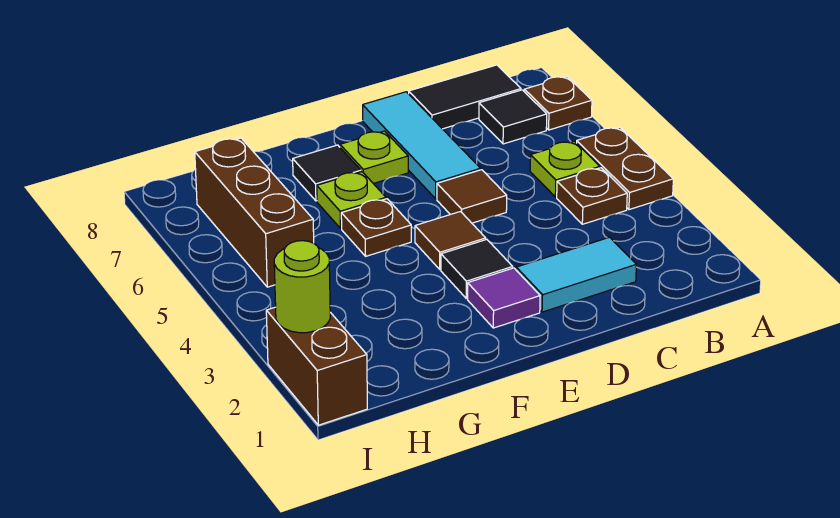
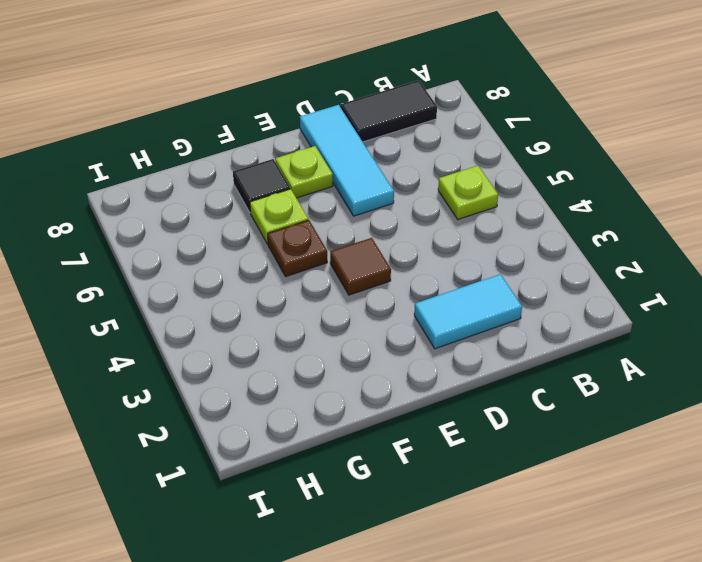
none -> brown plate A4:A5 level 1
none -> brown plate A7 level 1
none -> brown plate B4 level 1

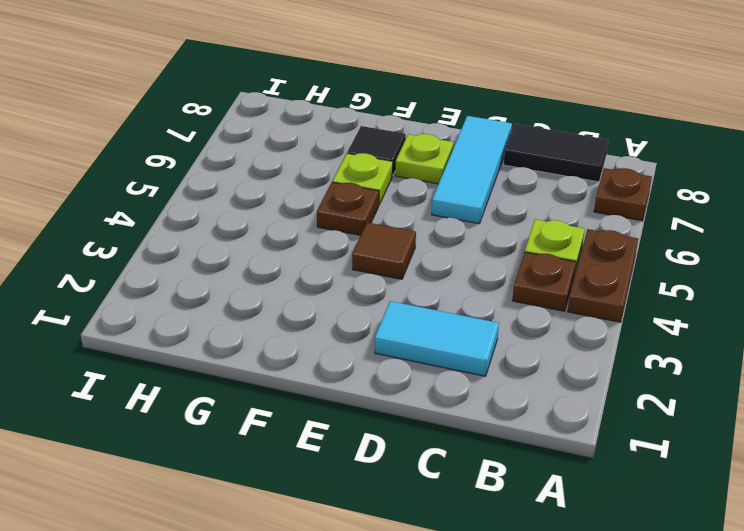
none -> black tile B7 level 1
none -> brown tile D5 level 1
none -> purple tile E2 level 1

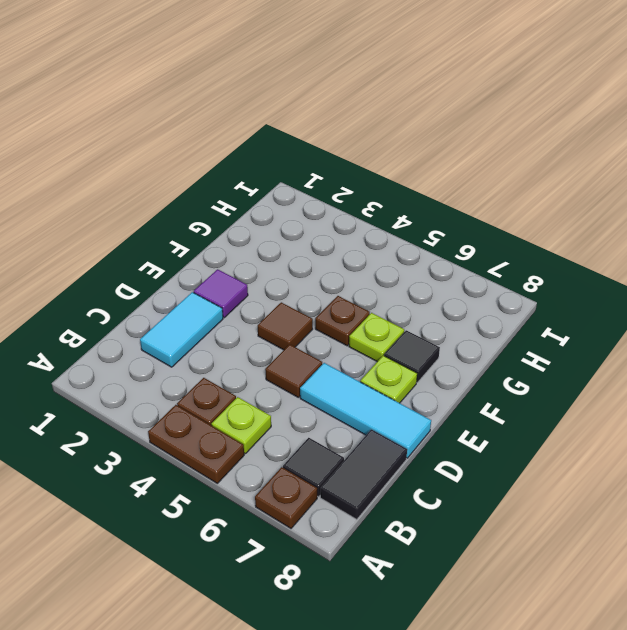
none -> black tile E3 level 1
none -> brown brick H5:H7 level 1
none -> brown brick I1:I2 level 1

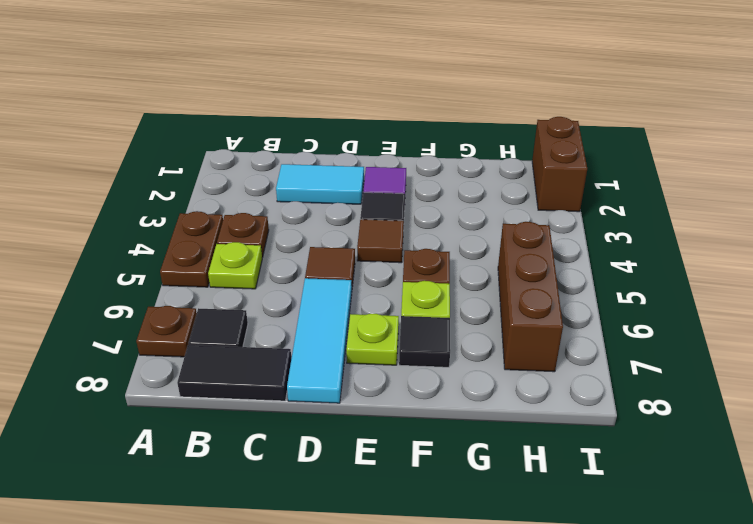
none -> lime round brick I2 level 2

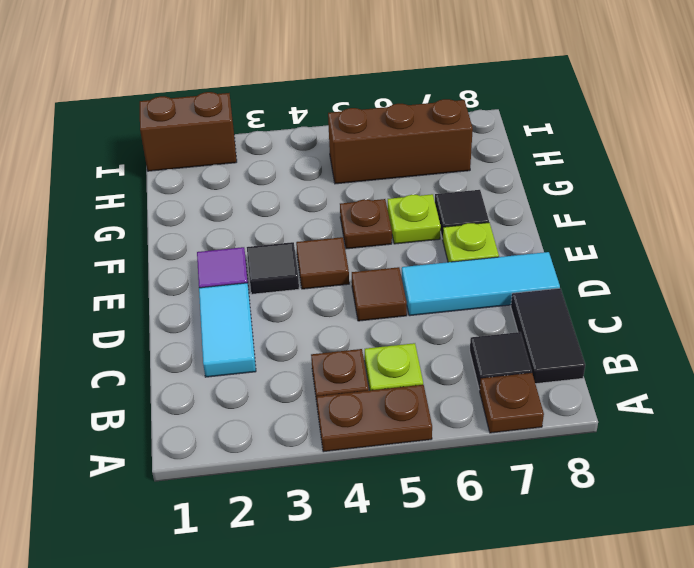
none -> lime round brick I2 level 2

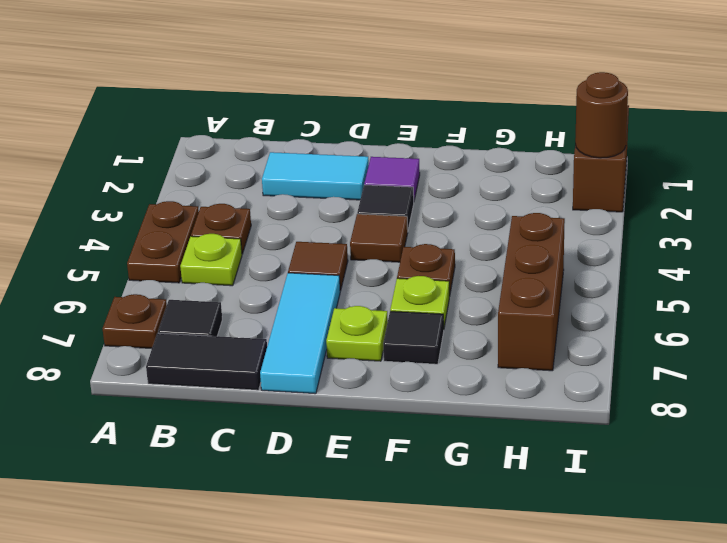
brown round brick I2 level 2 -> lime round brick I2 level 2

